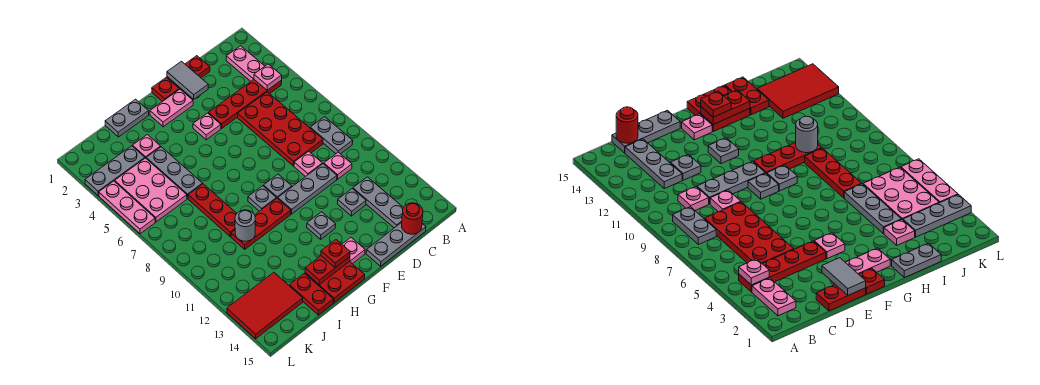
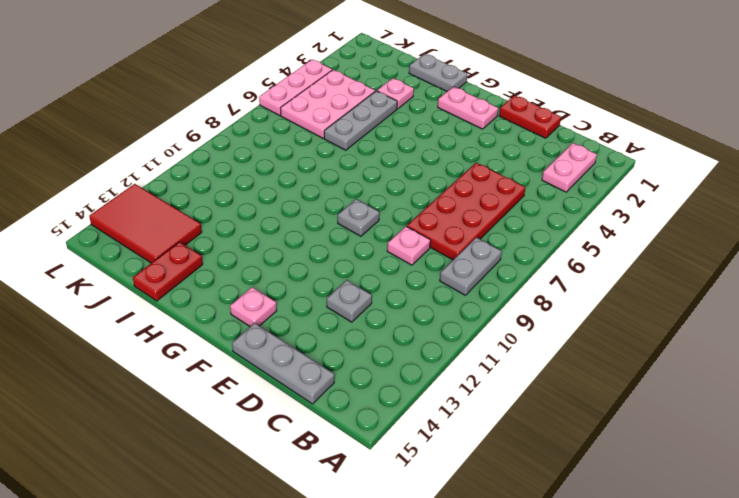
none -> red plate B4:E4 level 1
none -> pink plate C10 level 1
none -> grey plate C12:C14 level 1
none -> grey plate D10:F10 level 1

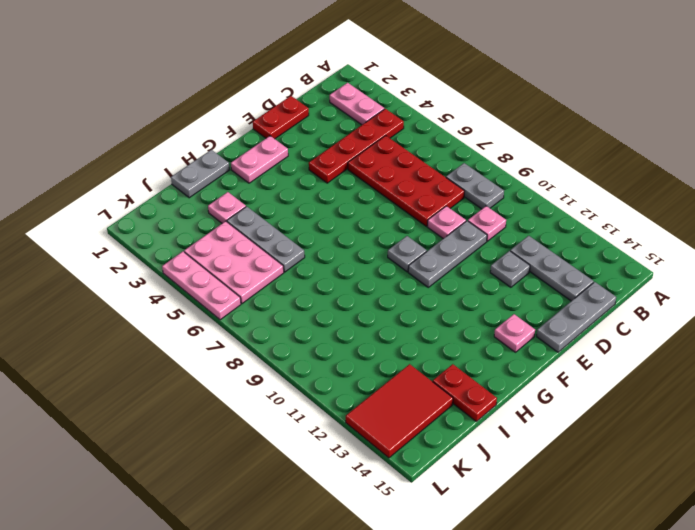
none -> red plate F1 level 1
none -> pink plate F4 level 1
none -> grey plate F12 level 1
none -> grey plate G9 level 1

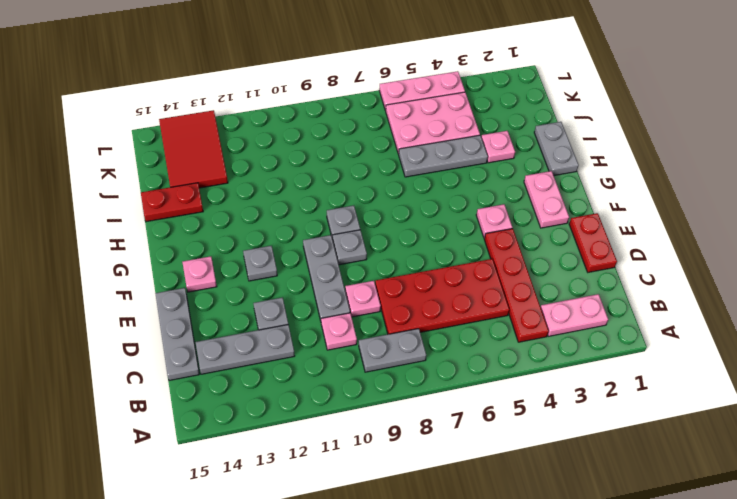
none -> red plate F1 level 1
none -> red plate G10:I10 level 1
none -> red plate G14:H15 level 1
none -> red plate I7:I9 level 1

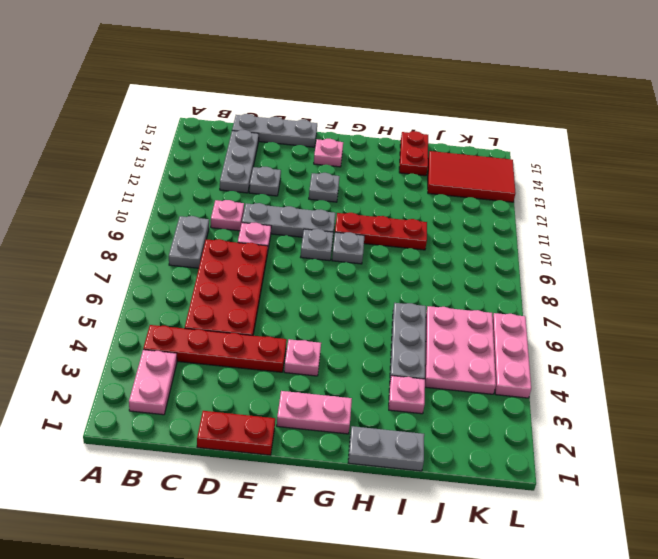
none -> red plate F1 level 1
none -> red plate G14:H15 level 1
none -> red plate I7:I9 level 1
none -> grey plate J3:L3 level 1

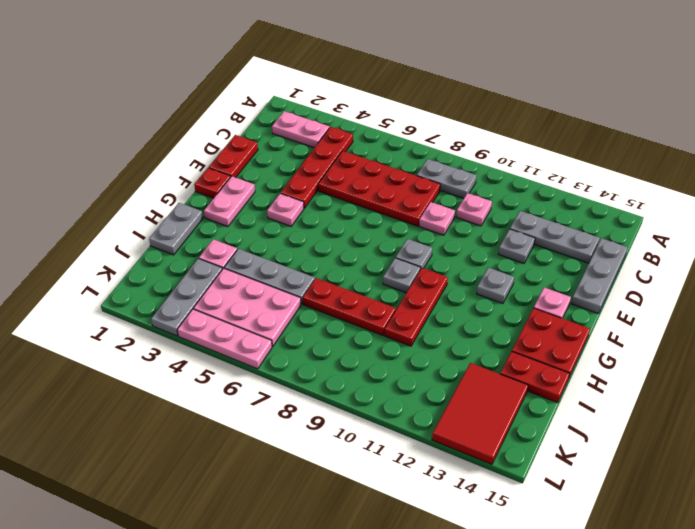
none -> grey plate D10:F10 level 1
none -> pink plate B4 level 2
none -> red round brick C15 level 2
none -> grey tile E1:E2 level 2

